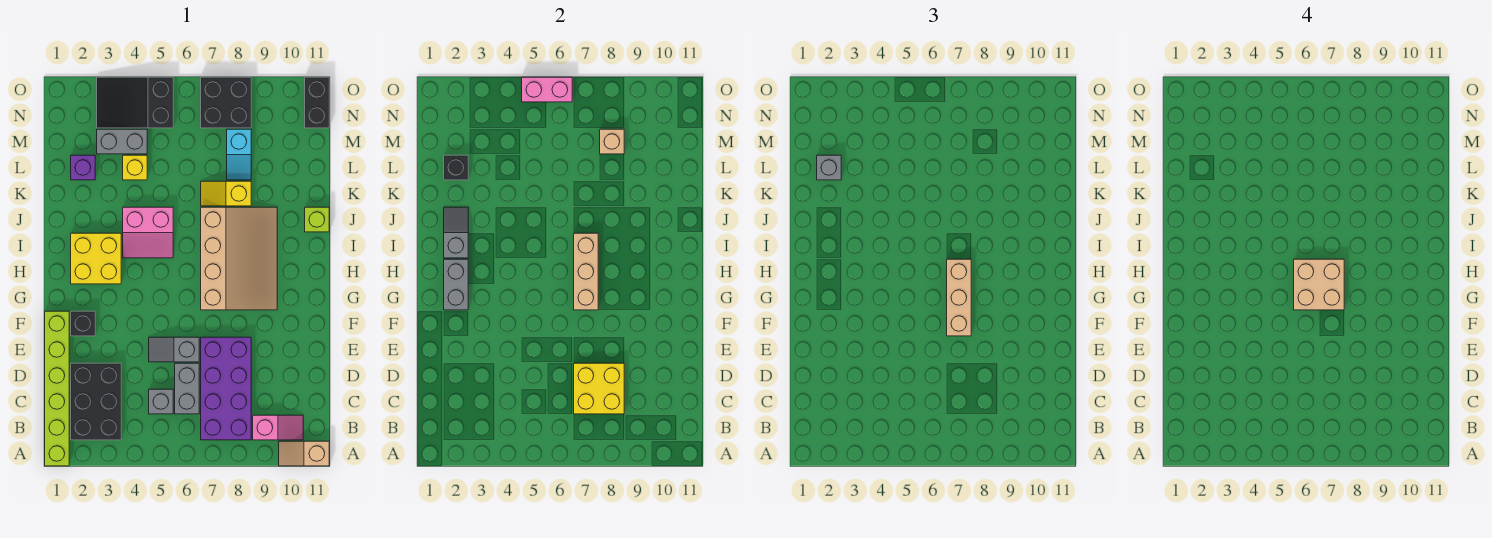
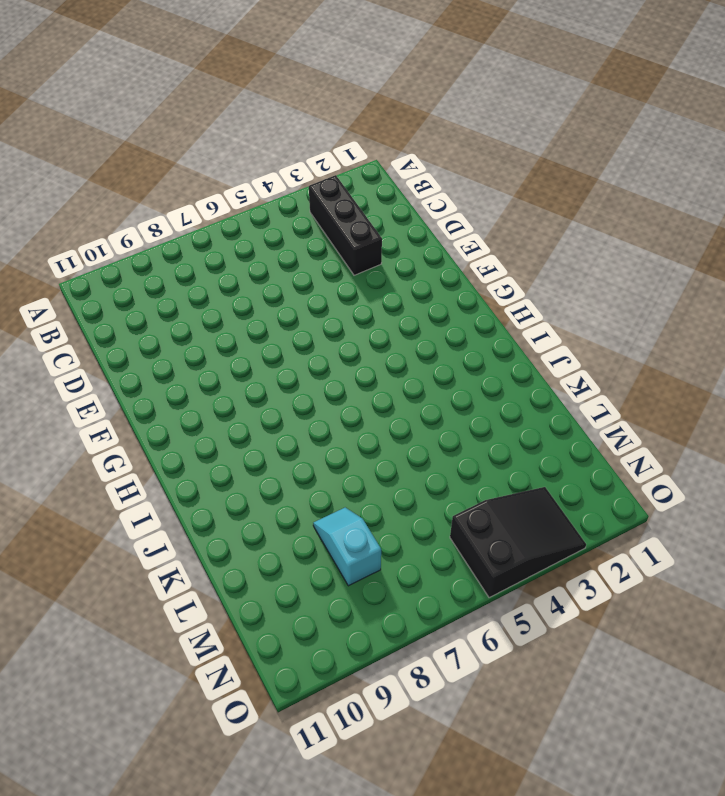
black brick B3:D3 level 1 -> black brick B2:D3 level 1
none -> lime brick A1:F1 level 1
none -> tan slope A10:A11 level 1 top 11
none -> purple brick B7:E8 level 1
none -> pink slope B9:B10 level 1 top 9

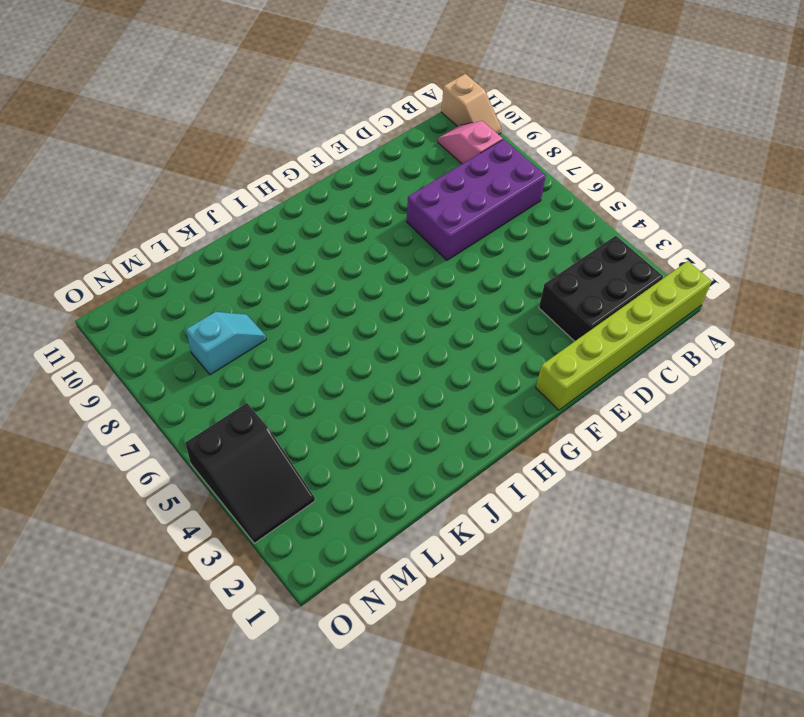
none -> grey brick C5 level 1
none -> grey brick C6:D6 level 1
none -> grey slope E5:E6 level 1 top 6
none -> black brick F2 level 1

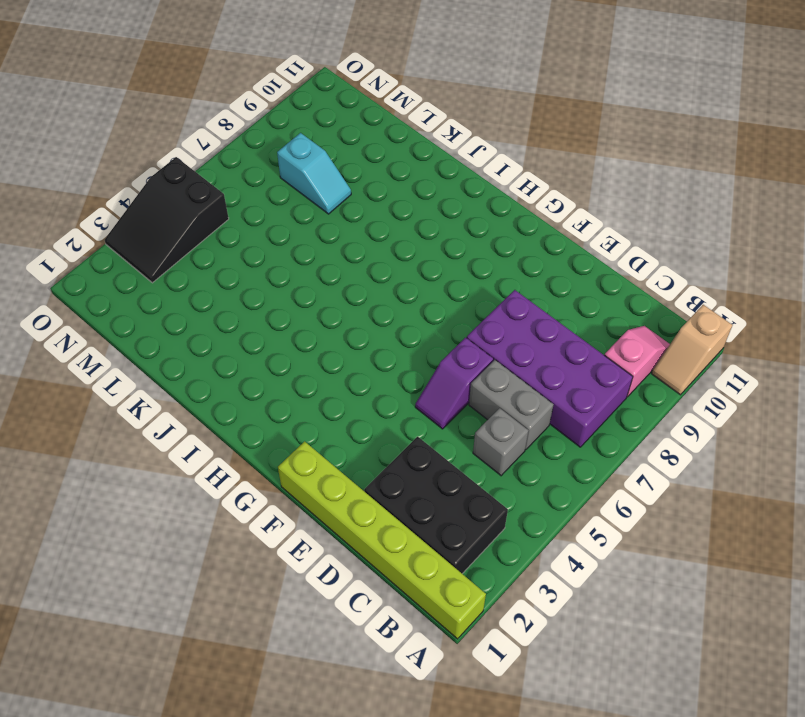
purple slope E5:E6 level 1 top 6 -> grey slope E5:E6 level 1 top 6
none -> black brick F2 level 1
none -> tan slope G7:J9 level 1 top 7
none -> yellow brick H2:I3 level 1
none -> pink slope I4:J5 level 1 top J

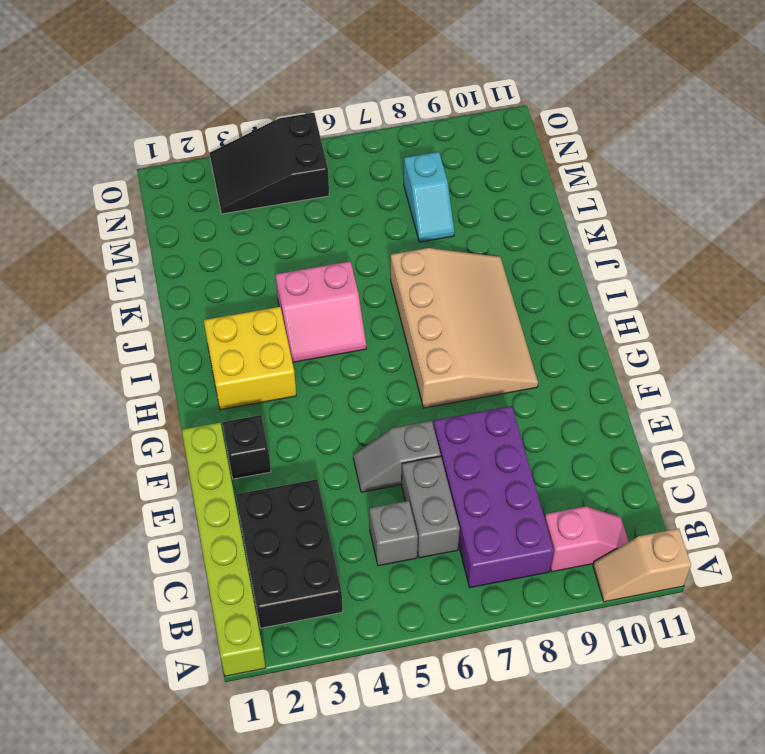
none -> lime brick J11 level 1
none -> yellow slope K7:K8 level 1 top 8
none -> purple brick L2 level 1
none -> yellow brick L4 level 1

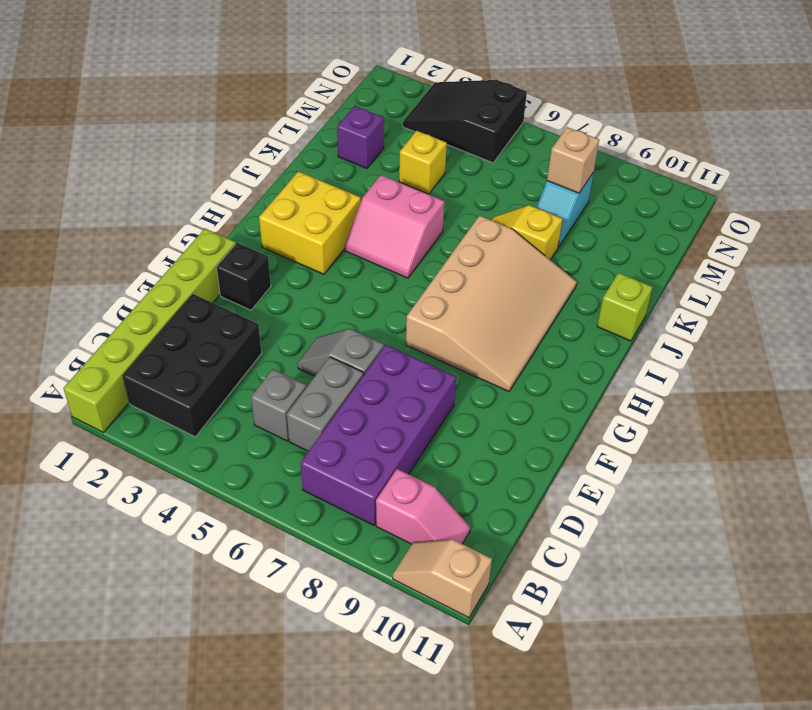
none -> grey brick M3:M4 level 1
none -> black brick N7:O8 level 1
none -> black brick N11:O11 level 1
none -> yellow brick C7:D8 level 2

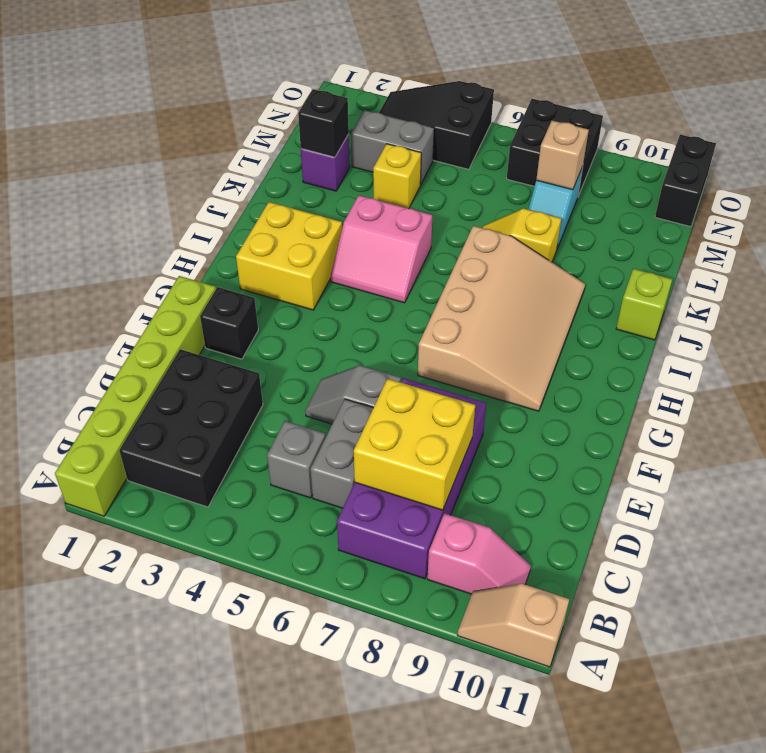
none -> grey brick G2:H2 level 2
none -> tan brick G7:I7 level 2
none -> grey slope I2:J2 level 2 top I
none -> pink brick O5:O6 level 2

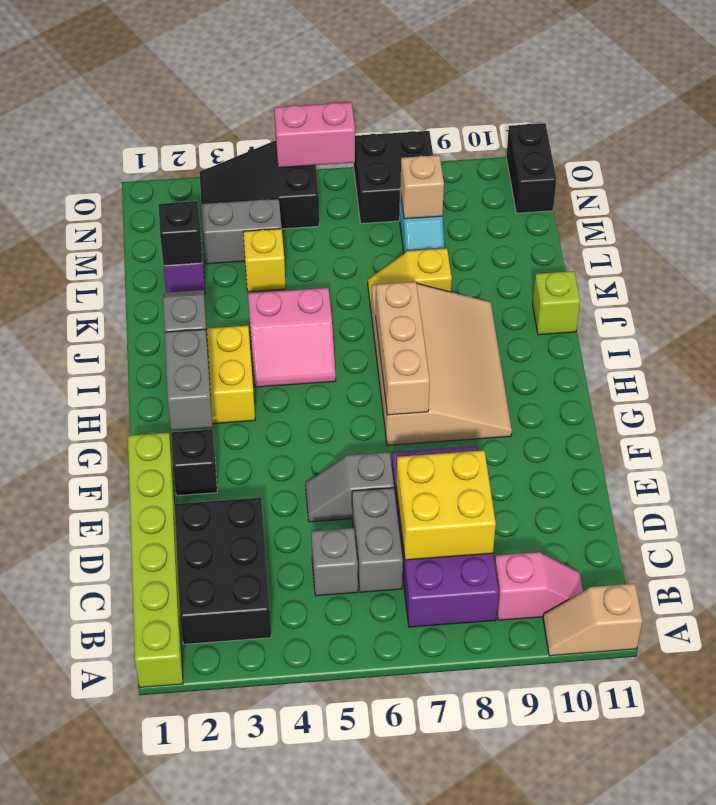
none -> tan brick F7:H7 level 3
none -> grey brick L2 level 3
none -> tan brick G6:H7 level 4

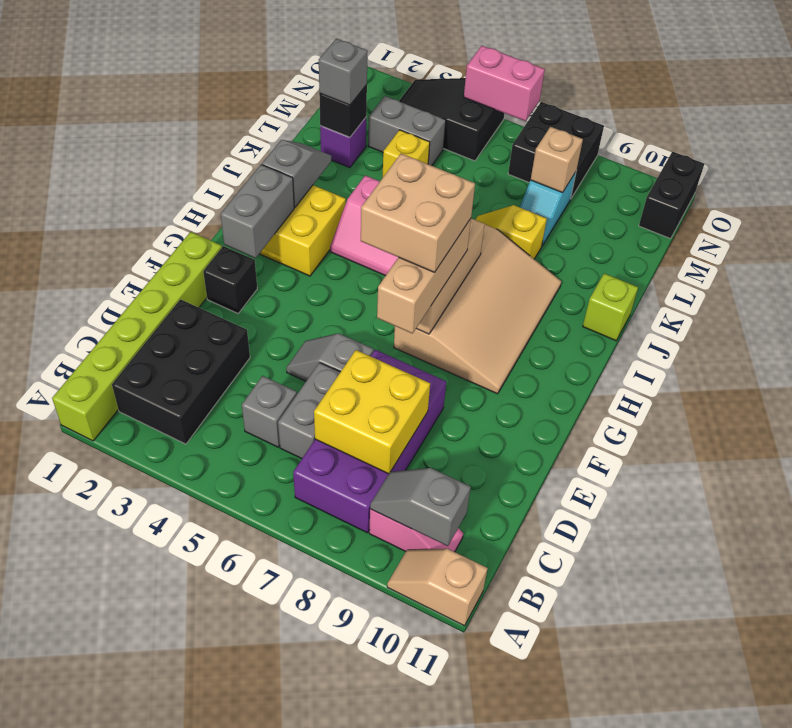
grey slope B9:B10 level 2 top 10 -> none

